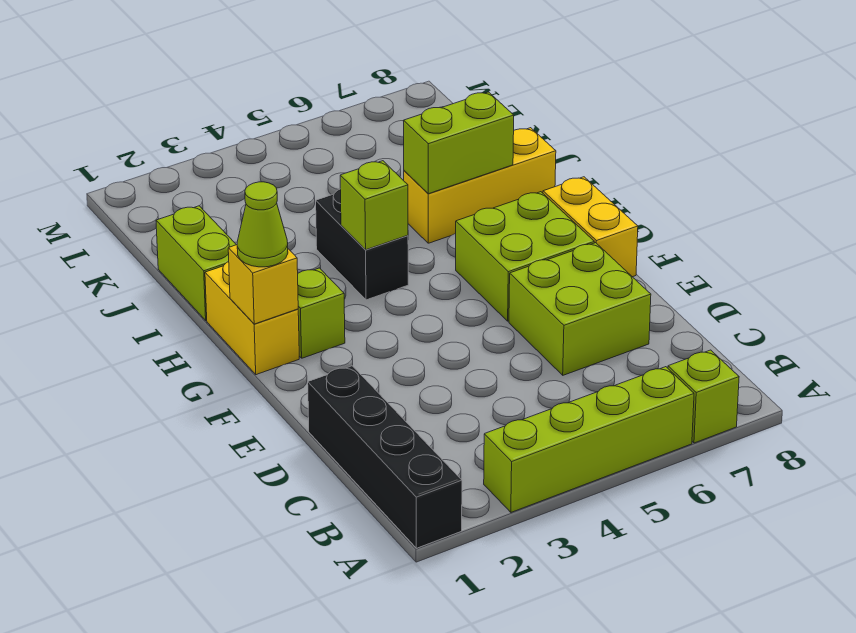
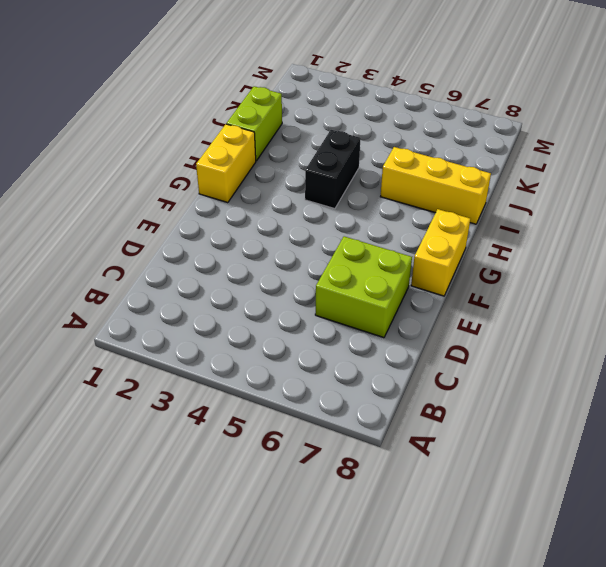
none -> black brick A1:D1 level 1
none -> lime brick A3:A6 level 1
none -> lime brick A7 level 1

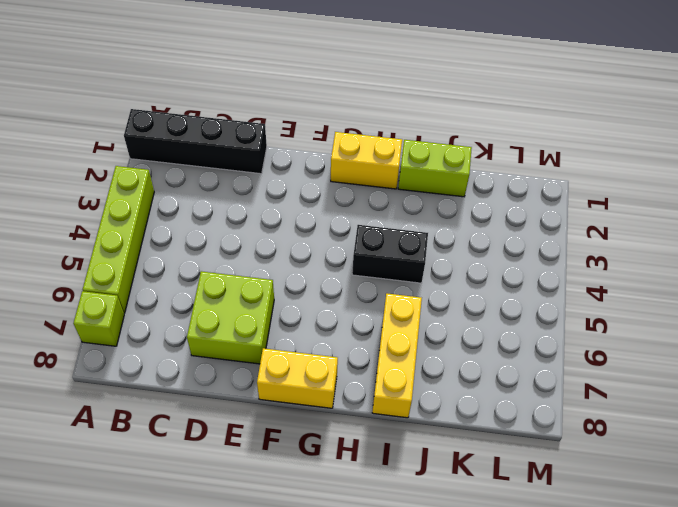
none -> lime brick F6:G7 level 1
none -> lime brick G2 level 1
none -> yellow brick G1 level 2

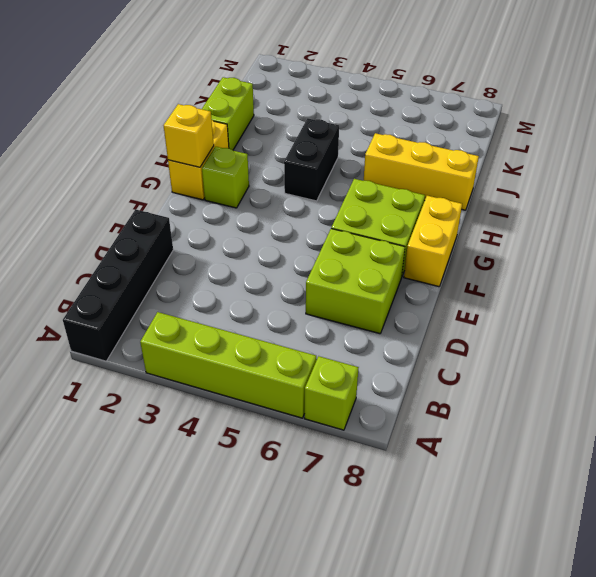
none -> lime brick H4 level 2
none -> lime brick I6:I7 level 2
none -> lime cone G1 level 3

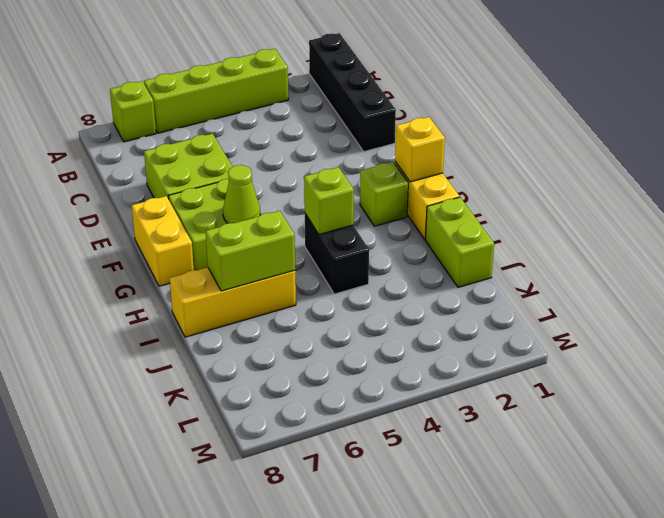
lime cone G6 level 2 -> lime cone G1 level 3

